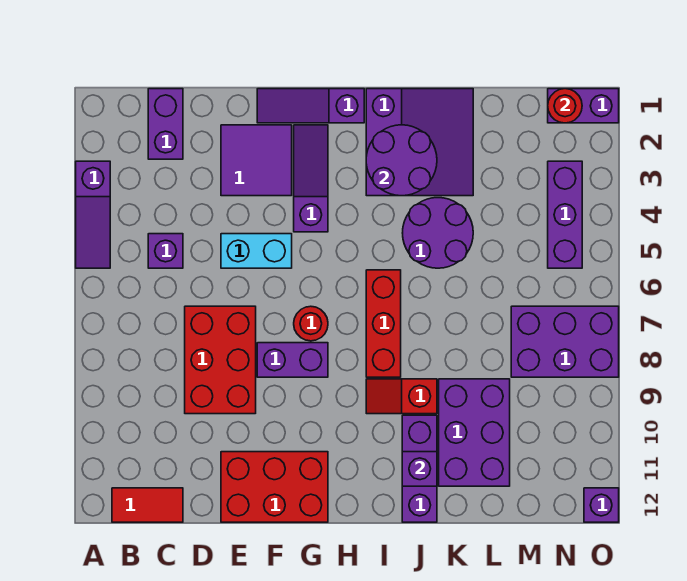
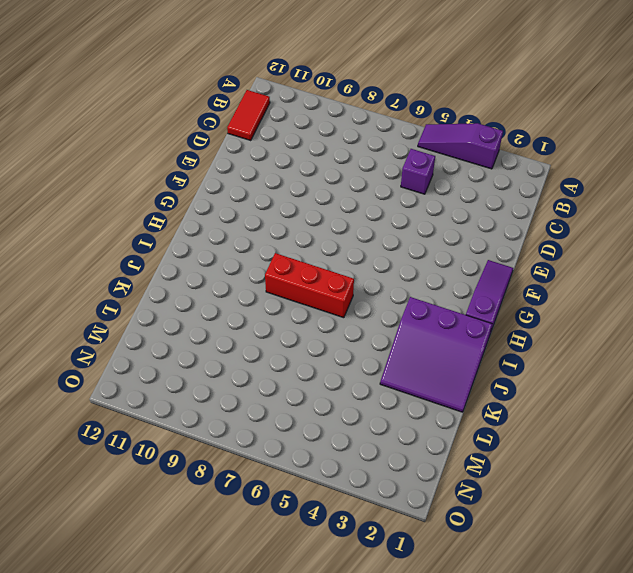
none -> purple brick C1:C2 level 1
none -> red brick D7:E9 level 1
none -> purple tile E2:F3 level 1

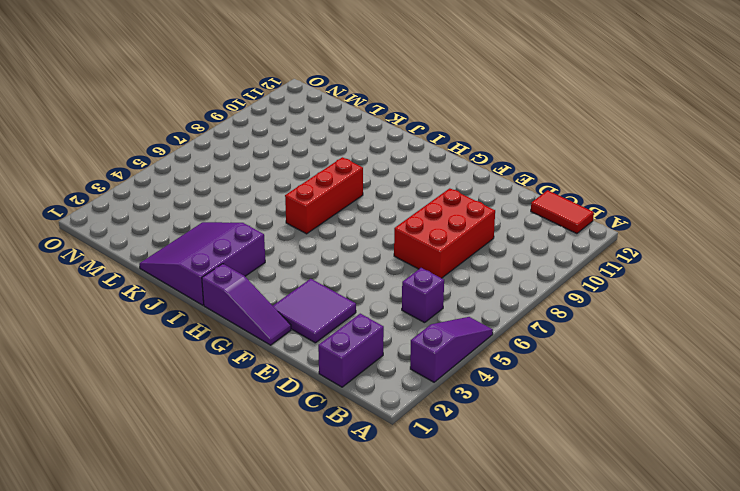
none -> cyan brick E5:F5 level 1
none -> red brick E11:G12 level 1
none -> purple brick F8:G8 level 1

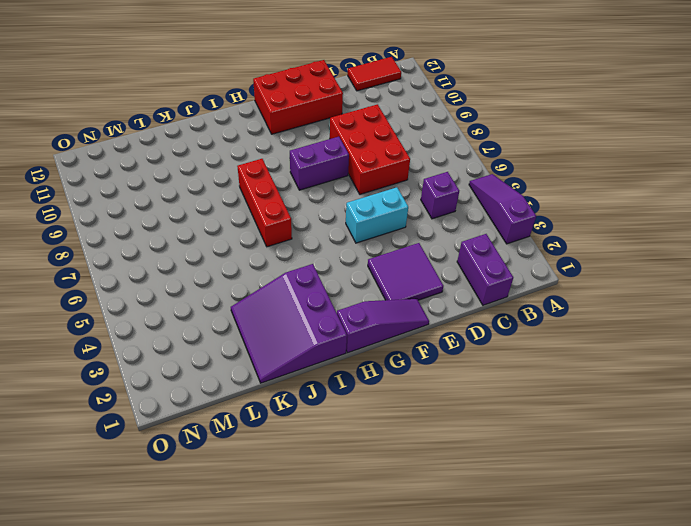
none -> purple slope G2:G4 level 1 top 4
none -> red round brick G7 level 1
none -> red slope I9:J9 level 1 top J

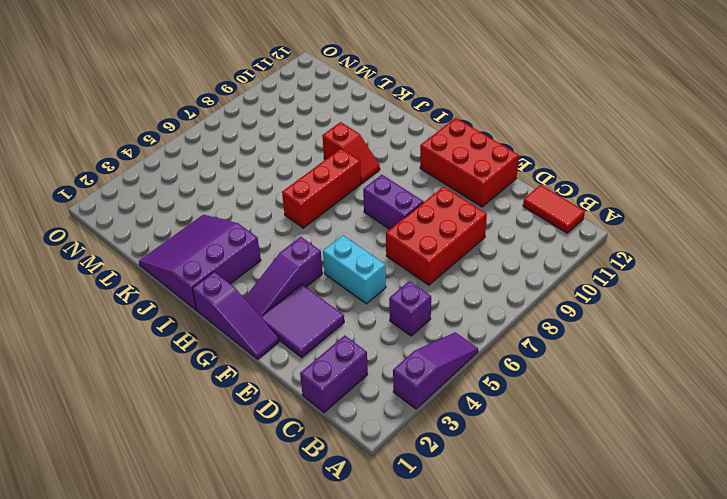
none -> red round brick G7 level 1
none -> purple round brick J4:K5 level 1
none -> purple brick J10:J12 level 1

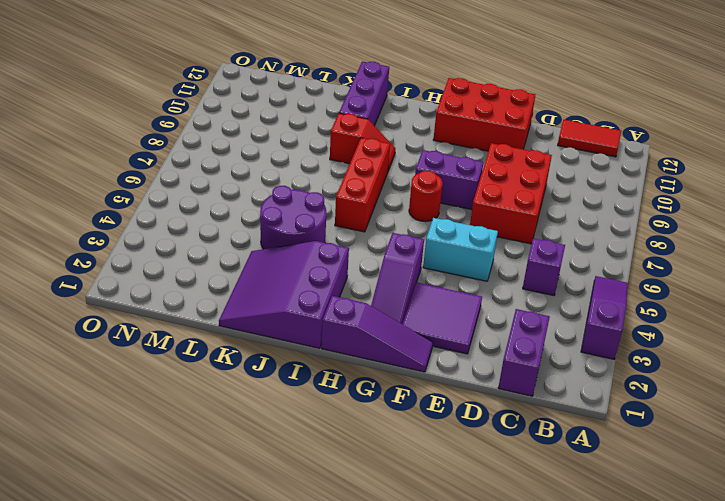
none -> purple brick K9:L11 level 1
none -> purple brick M7:O8 level 1
none -> purple brick N1:O1 level 1

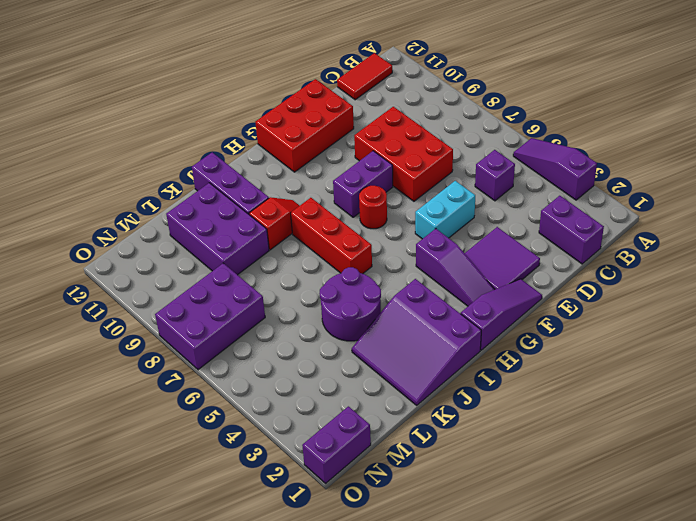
none -> purple brick N3:N5 level 1
none -> purple brick O12 level 1
none -> purple round brick I2:J3 level 2

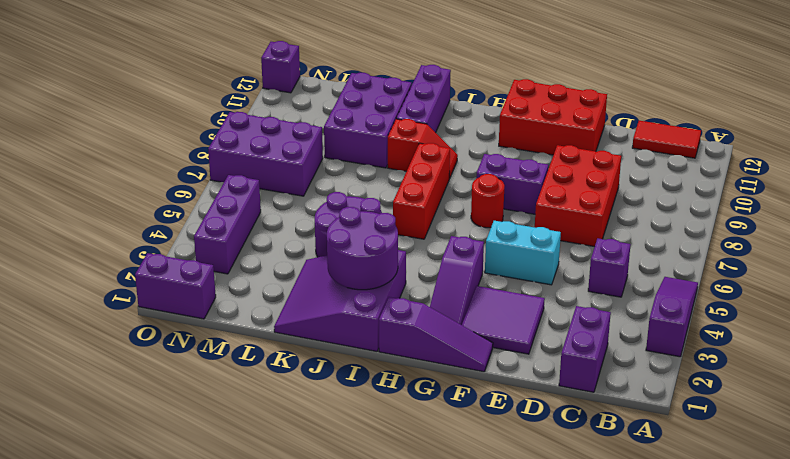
none -> purple brick J11 level 2
none -> red round brick N1 level 2

